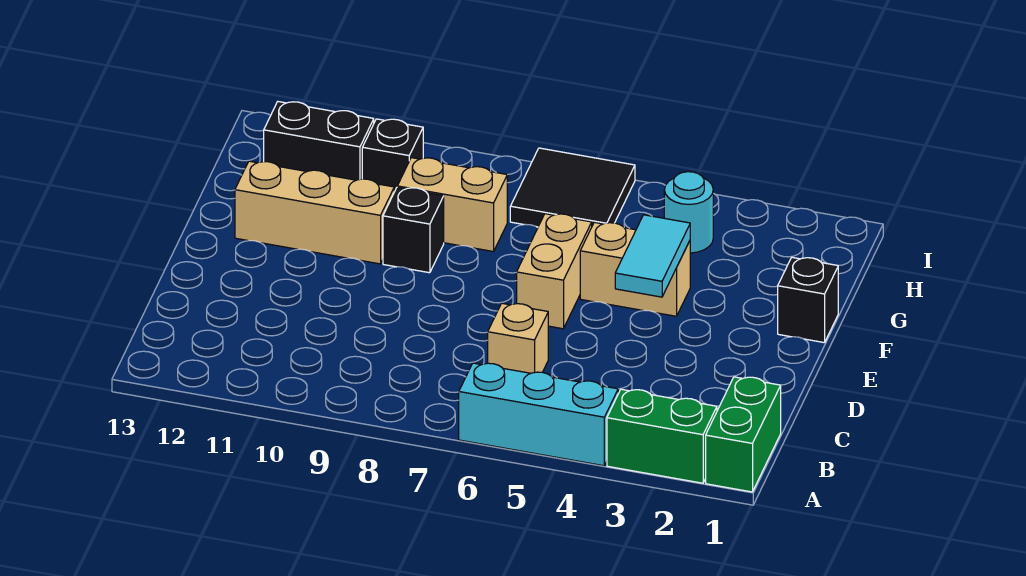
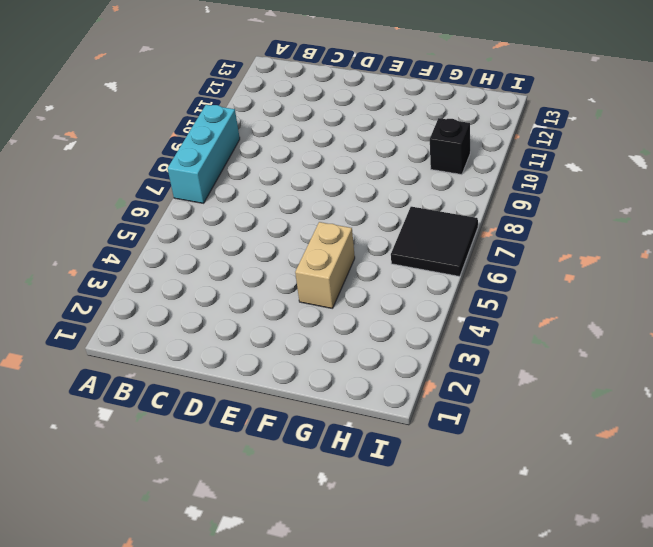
cyan brick A7:A9 level 1 -> cyan brick A4:A6 level 1
none -> green brick A1:B1 level 1
none -> green brick A2:A3 level 1
none -> tan brick C6 level 1

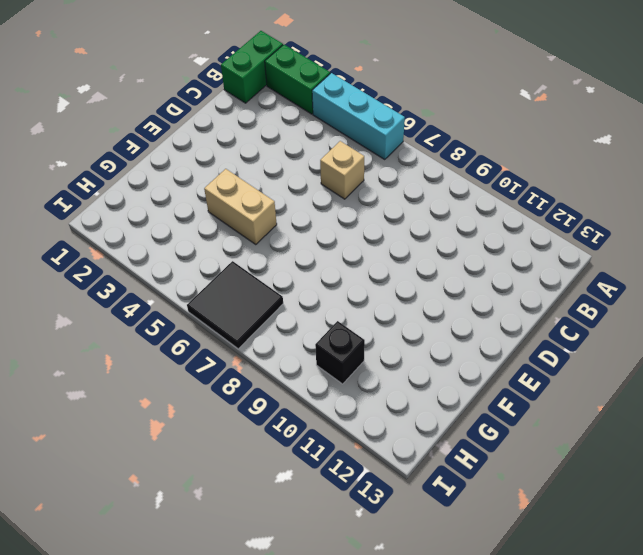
none -> tan brick E6:F6 level 1
none -> black brick F1 level 1
none -> black brick F9 level 1

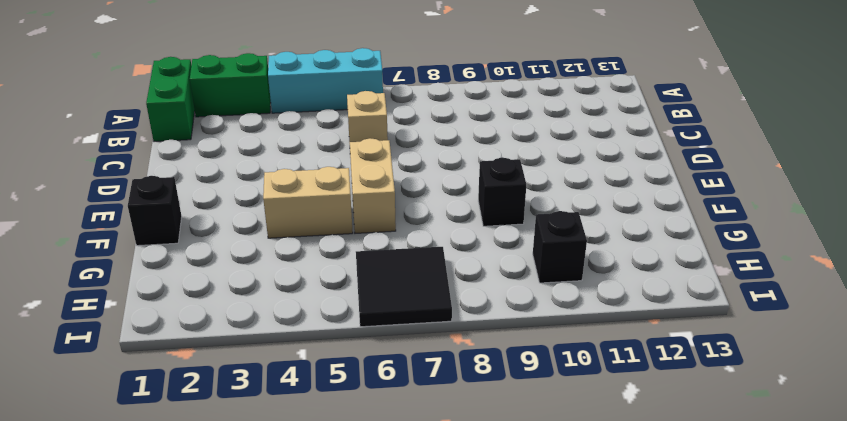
none -> tan brick F10:F12 level 1
none -> tan brick G8:G9 level 1
none -> cyan round brick H4 level 1

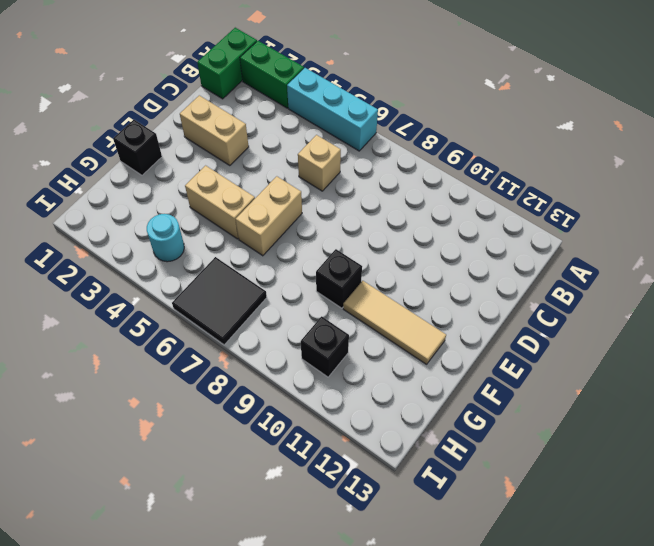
tan brick D2:D3 level 1 -> tan brick G8:G9 level 1
tan tile F10:F12 level 1 -> tan brick F10:F12 level 1
none -> black brick H11:H12 level 1
none -> cyan tile E4:F4 level 2

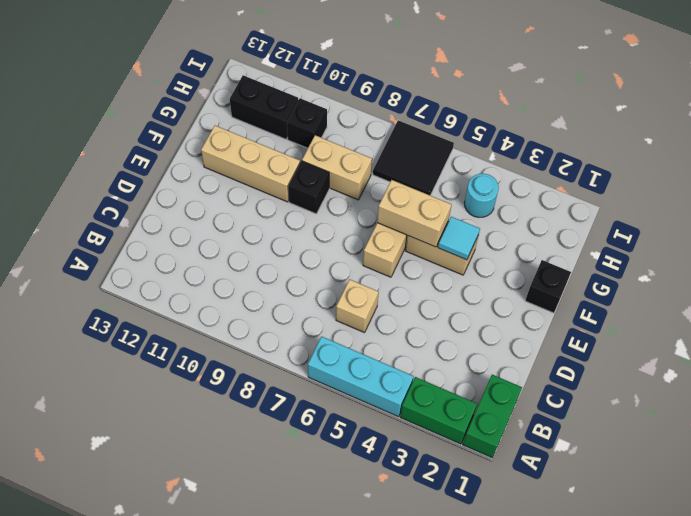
cyan tile F4 level 2 -> cyan tile E4:F4 level 2
tan brick F5:F6 level 2 -> none

